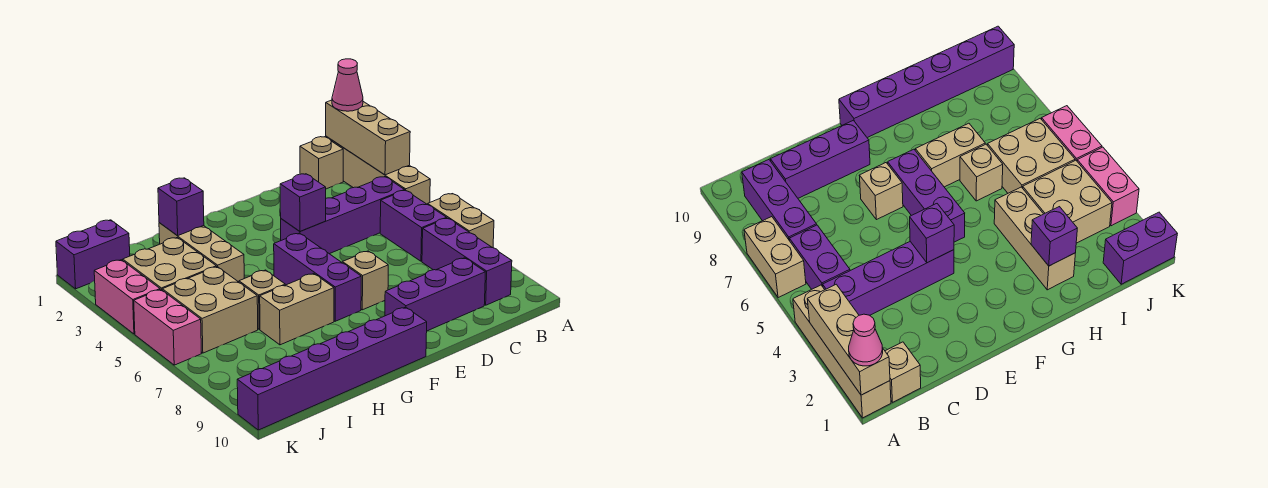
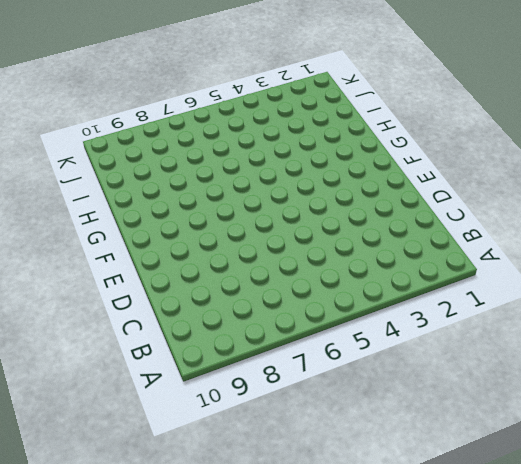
none -> tan brick A1:A4 level 1
none -> tan brick A6:A7 level 1
none -> tan brick B1 level 1

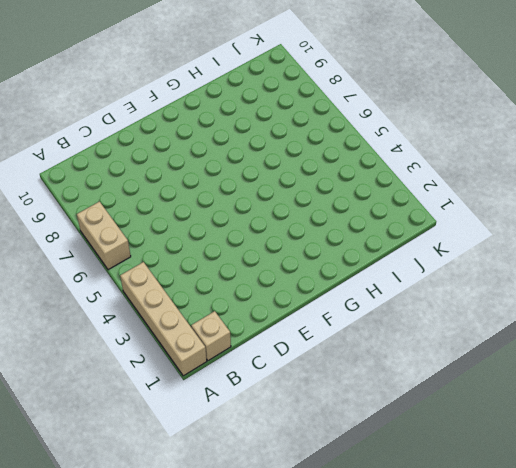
none -> purple brick B4:E4 level 1
none -> purple brick B5:B6 level 1
none -> purple brick B7:B9 level 1

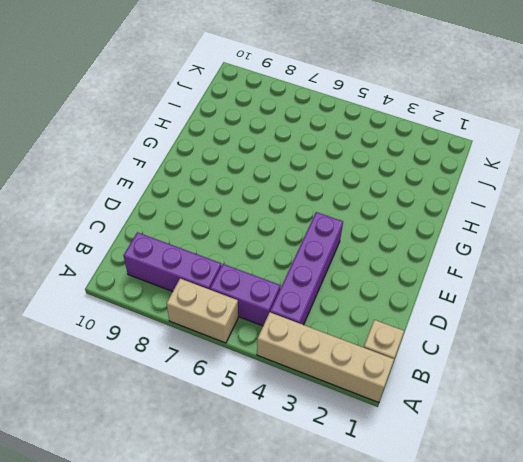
none -> purple brick C9:E9 level 1
none -> tan brick E7 level 1
none -> purple brick F5:F7 level 1

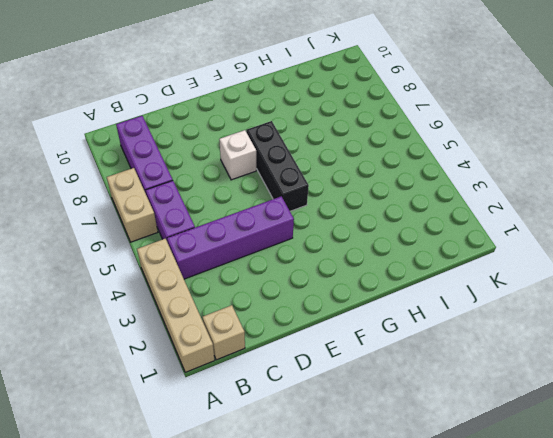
white brick E7 level 1 -> tan brick E7 level 1
black brick F5:F7 level 1 -> purple brick F5:F7 level 1
none -> purple brick C9:E9 level 1
none -> purple brick F10:K10 level 1
none -> tan brick G7:H7 level 1

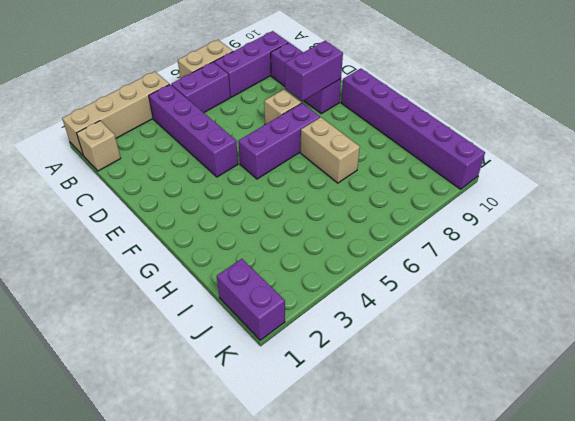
purple brick E8:E9 level 2 -> none
none -> tan brick H2:H4 level 1
none -> tan brick H6 level 1
none -> tan brick I3:J4 level 1

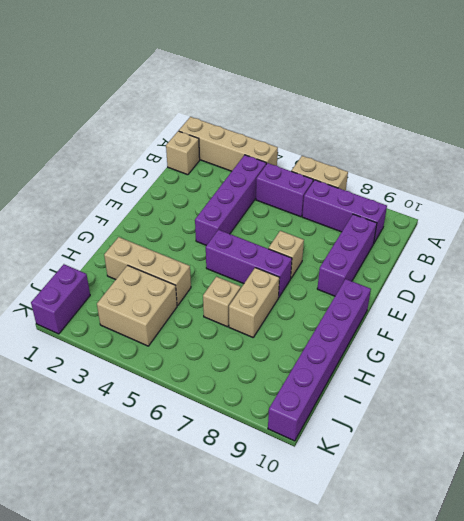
none -> tan brick I5:J6 level 1
none -> pink brick K3:K4 level 1
none -> pink brick K5:K6 level 1

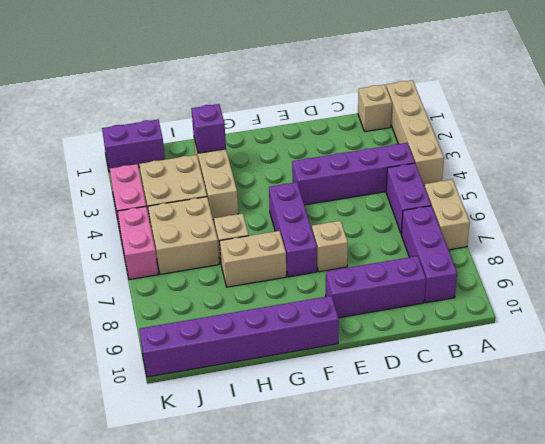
none -> tan brick A1:A3 level 2
none -> purple brick E4 level 2
none -> pink cone A1 level 3

